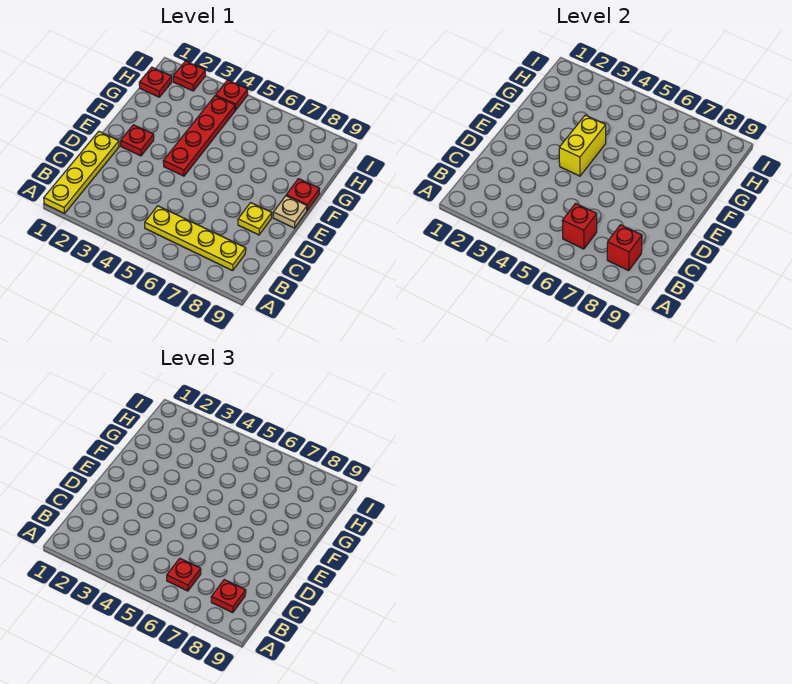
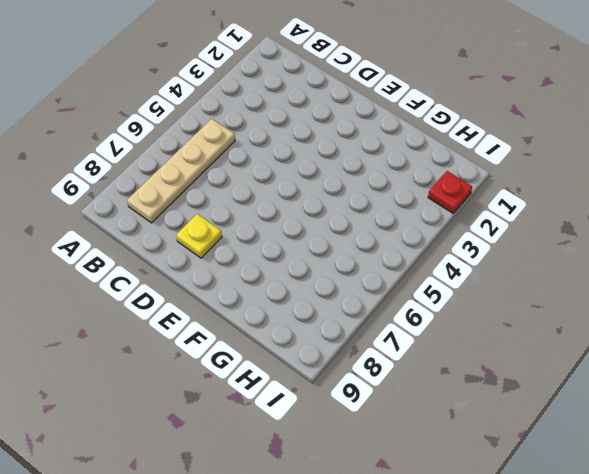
tan plate B5:B8 level 1 -> yellow plate B5:B8 level 1
none -> yellow plate A1:D1 level 1
none -> red plate E2 level 1
none -> red plate E4:H4 level 1

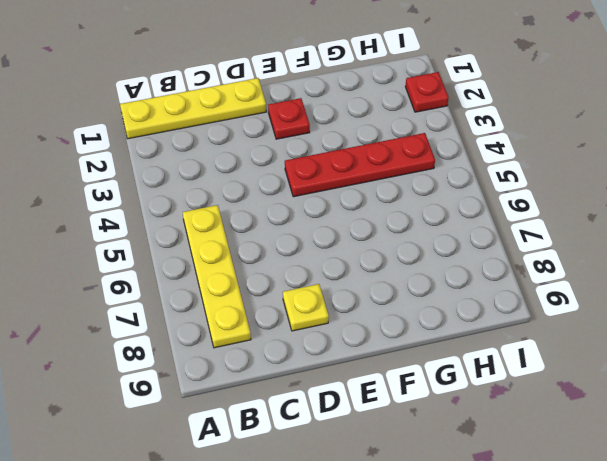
none -> tan plate E9 level 1
none -> red plate F9 level 1
none -> red plate H1 level 1

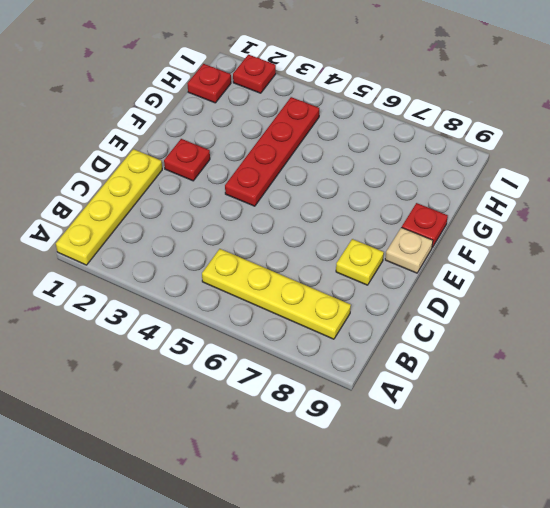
none -> red plate I4 level 1
none -> red brick B6 level 2
none -> red brick B8 level 2

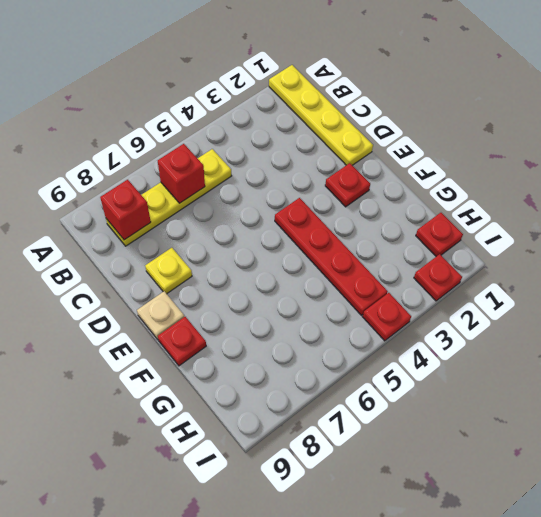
none -> yellow brick E4:F4 level 2
none -> red plate B6 level 3
none -> red plate B8 level 3

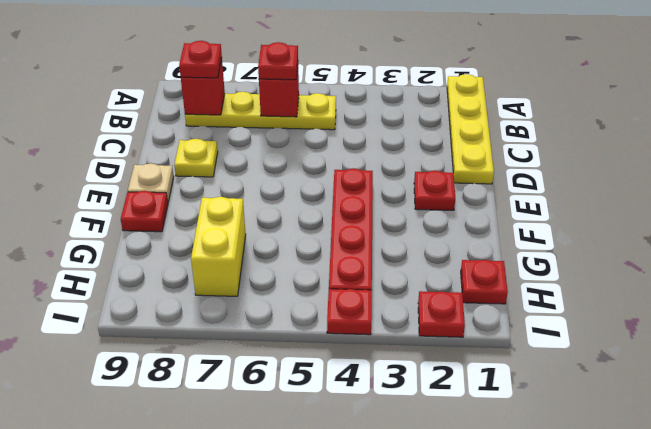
yellow brick G7:H7 level 1 -> yellow brick E4:F4 level 2

